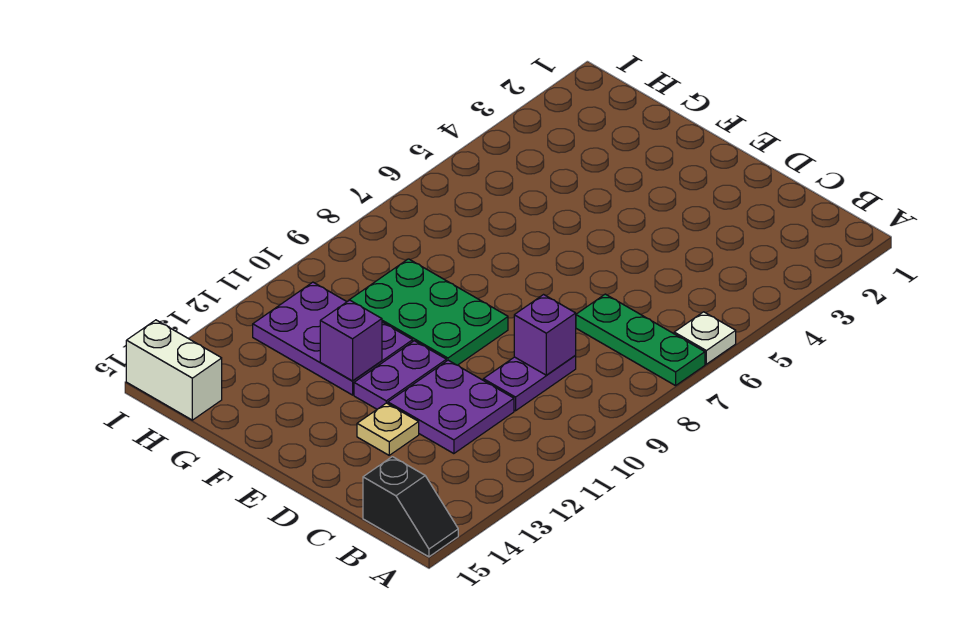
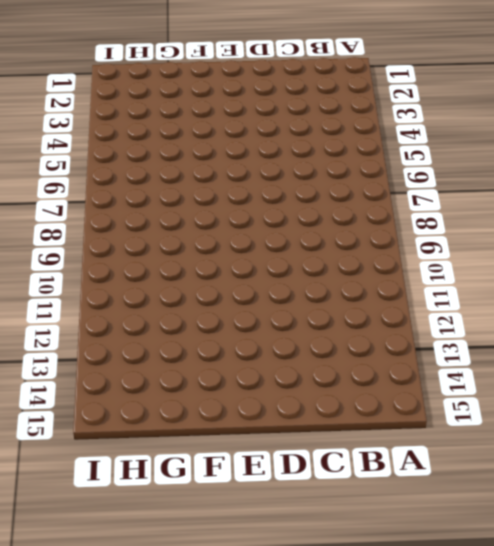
none -> white plate A6 level 1
none -> green plate A7:C7 level 1
none -> black slope A15:B15 level 1 top B

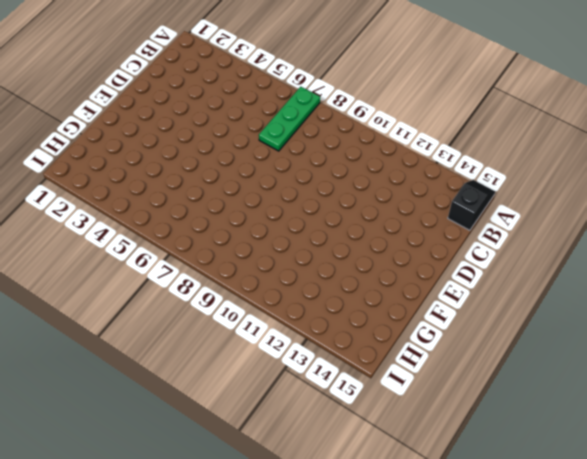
none -> white plate A6 level 1
none -> purple plate C9:C10 level 1
none -> purple plate C11:D12 level 1

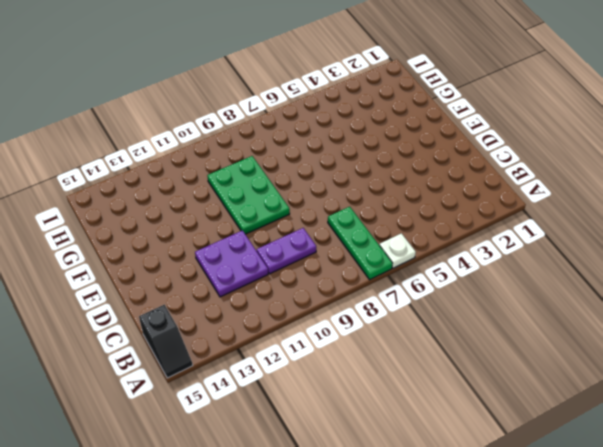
none -> tan plate D13 level 1
none -> purple plate E11:E12 level 1
none -> purple plate F11:H12 level 1

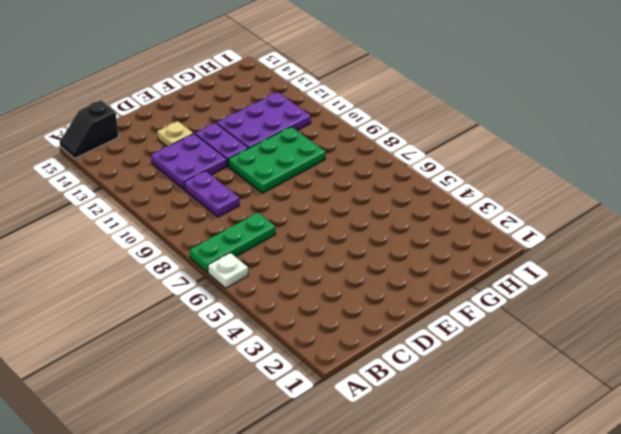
none -> white brick H15:I15 level 1
none -> purple brick C9 level 2
none -> purple brick F12 level 2

